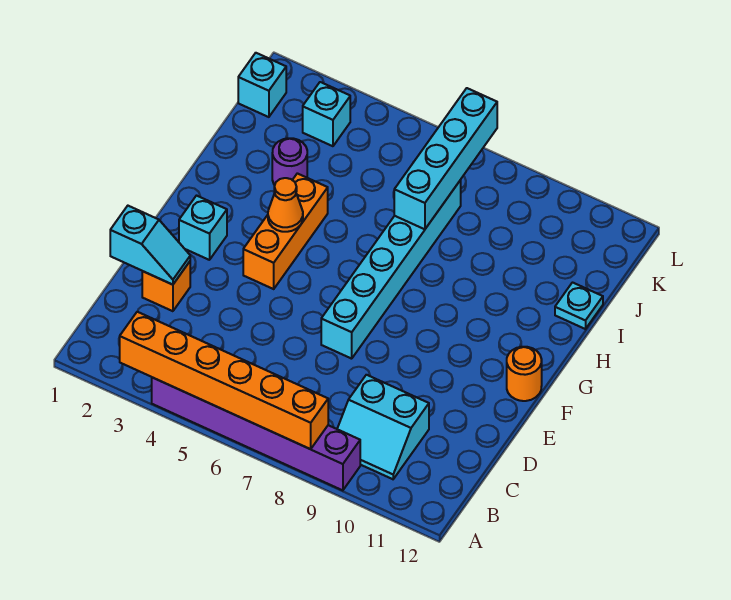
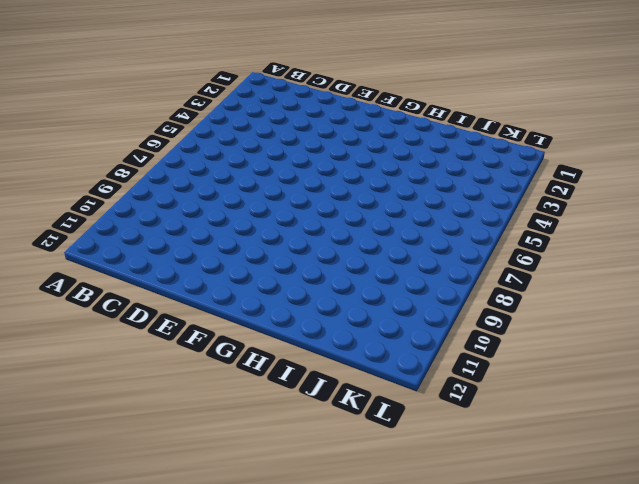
none -> purple brick A4:A9 level 1
none -> cyan slope B9:C10 level 1 top C
none -> orange brick D2 level 1

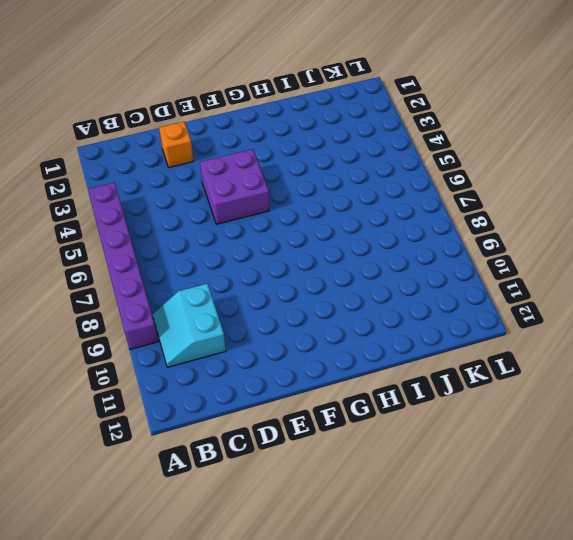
purple brick E4:F5 level 1 -> orange brick F4:H4 level 1
none -> cyan brick E7:J7 level 1
none -> cyan brick F2 level 1
none -> orange round brick F12 level 1

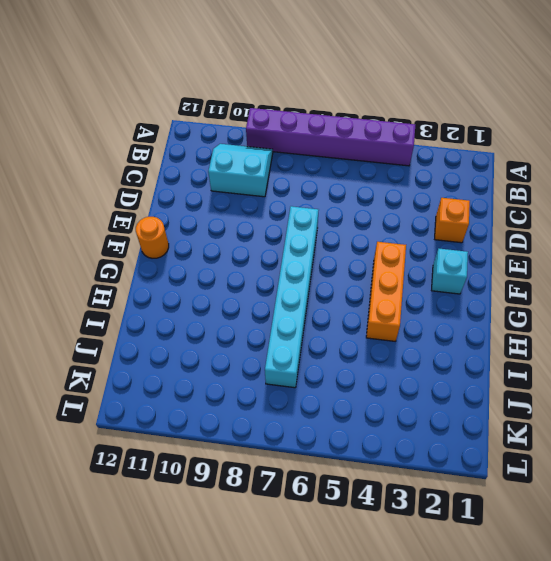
none -> purple round brick I3 level 1
none -> cyan plate I12 level 1
none -> cyan brick K1 level 1

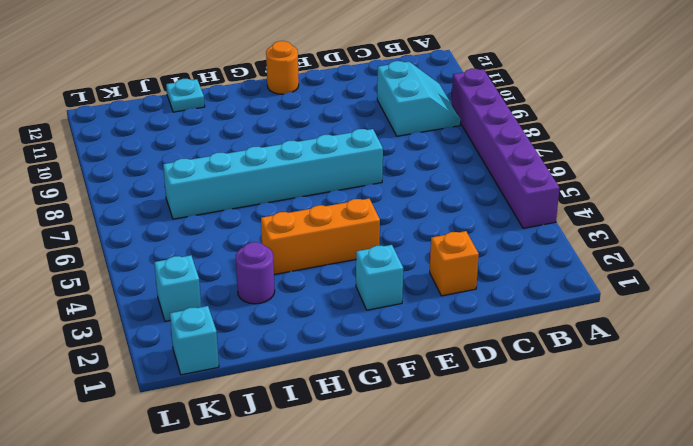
none -> orange brick A3:A8 level 2
none -> cyan slope D1:D2 level 2 top 1
none -> orange cone G4 level 2

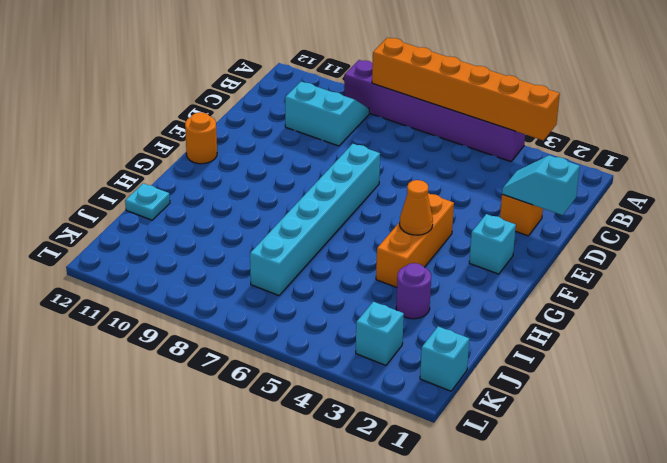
none -> cyan brick I7:L7 level 2

